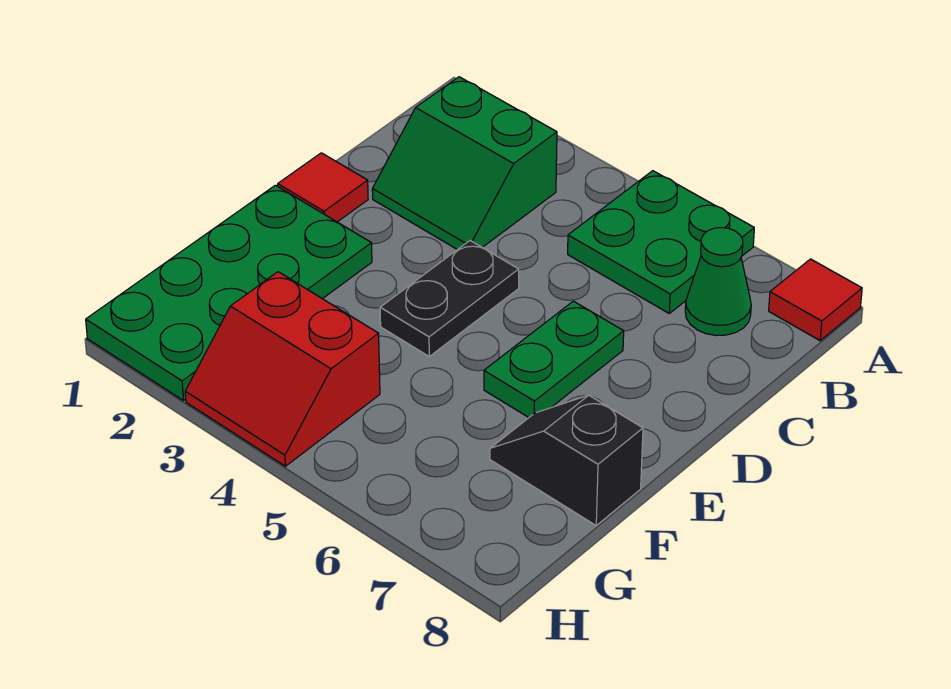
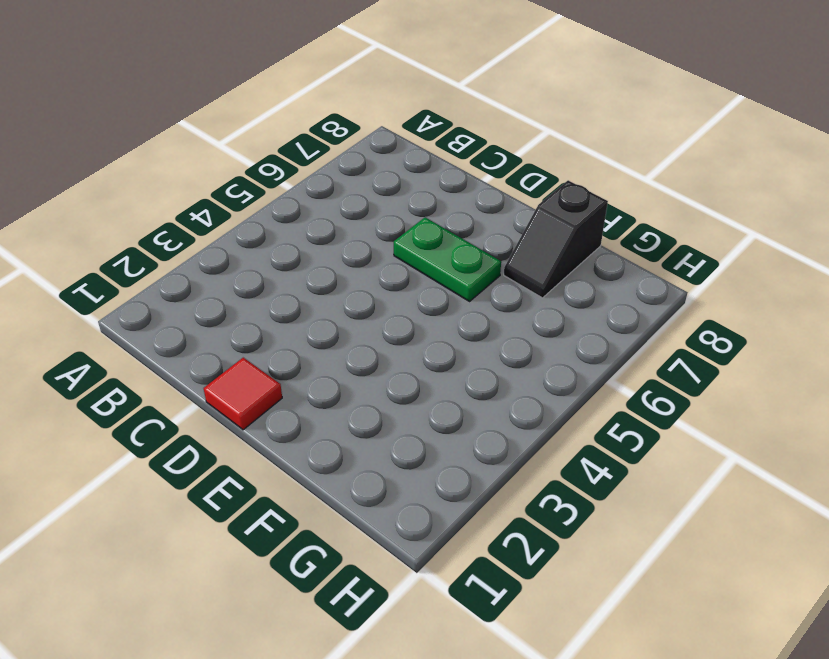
none -> green plate A5:B6 level 1
none -> red tile A8 level 1

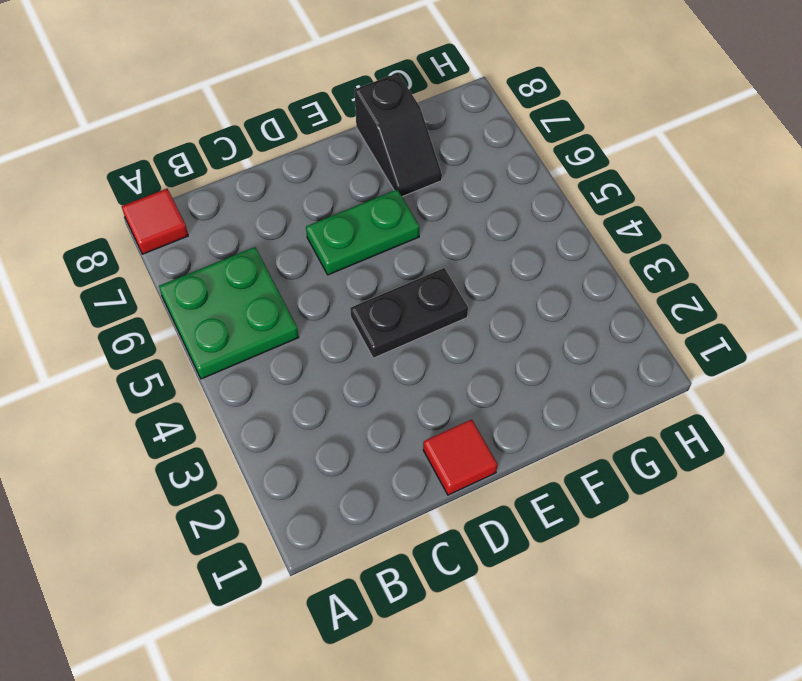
none -> green slope B2:C3 level 1 top B
none -> green cone B7 level 1

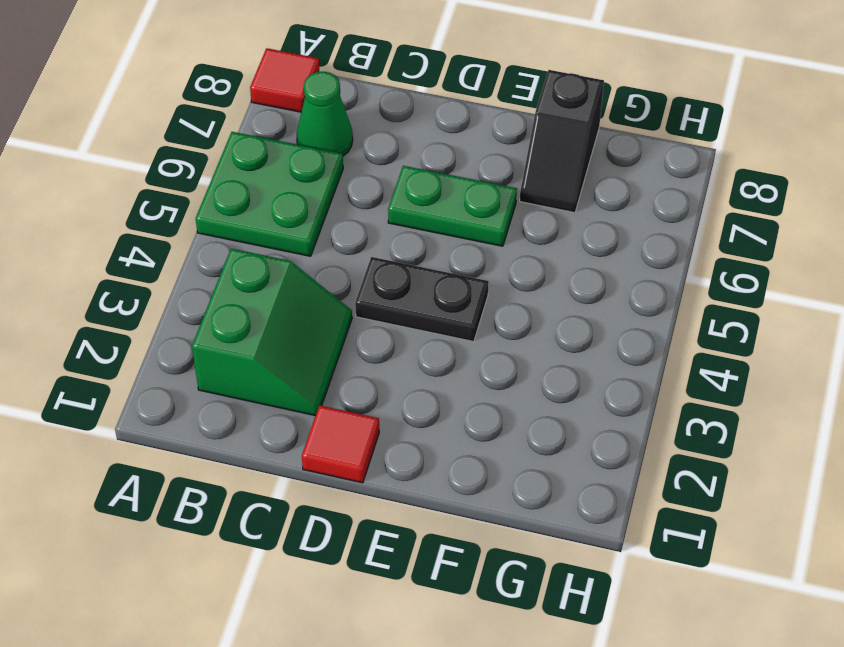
none -> green plate E1:H2 level 1
none -> red slope G3:H4 level 1 top G

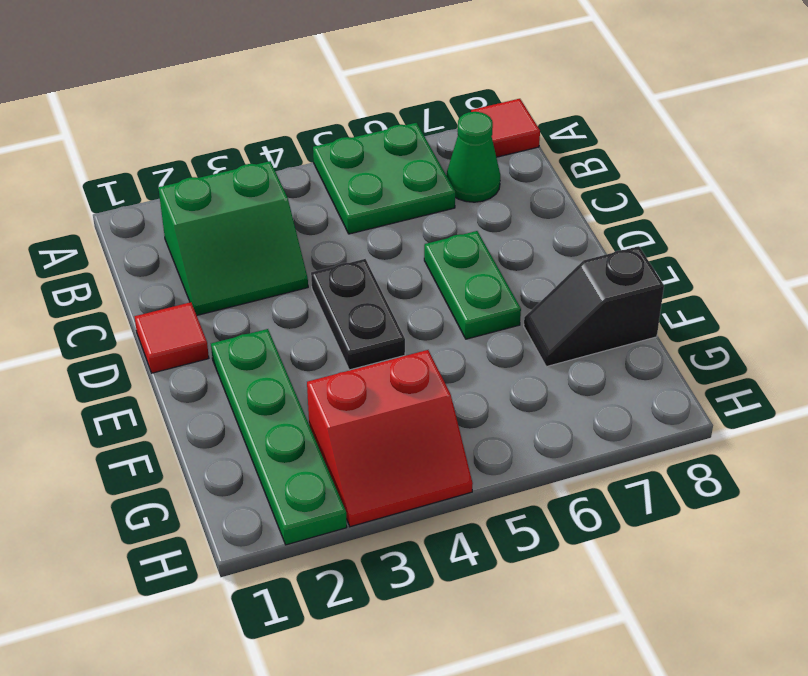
green plate E2:H2 level 1 -> green plate E1:H2 level 1

